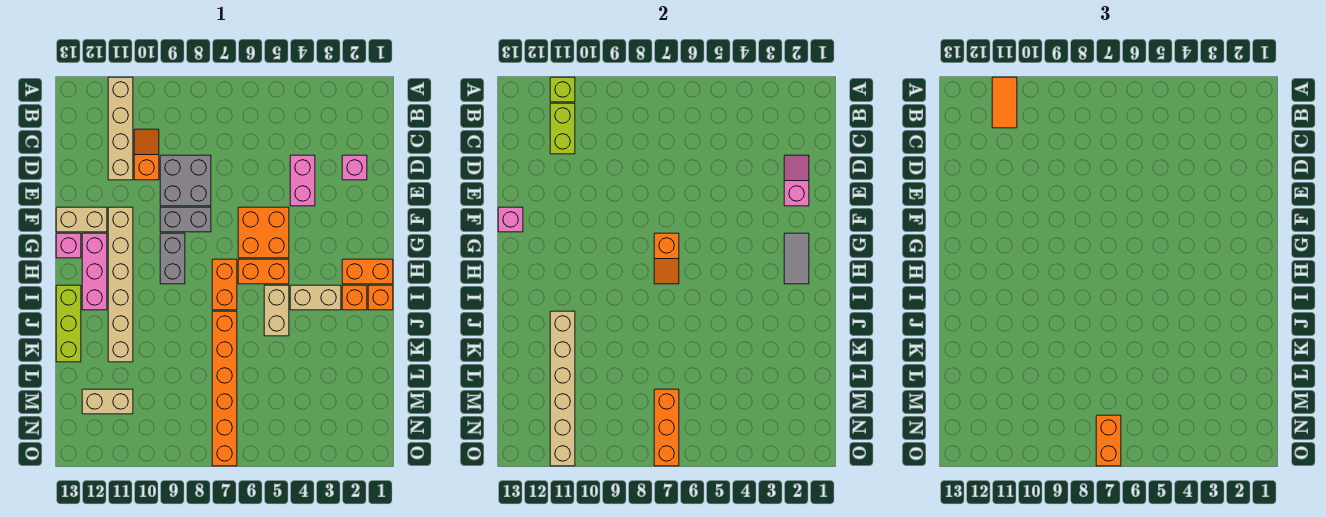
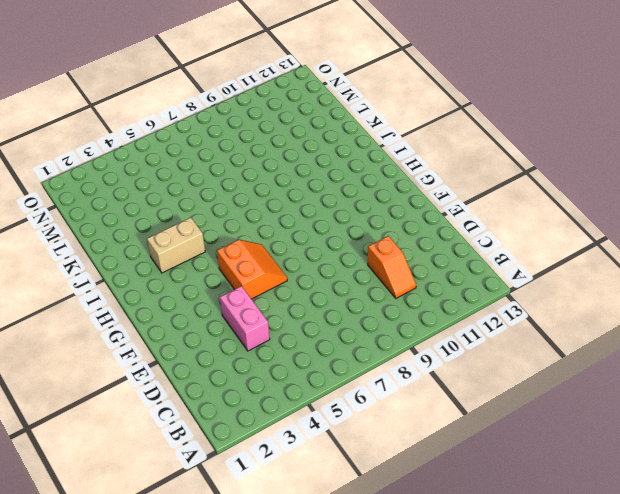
orange slope F5:G6 level 1 top 5 -> orange brick F5:G6 level 1
none -> tan brick A11:D11 level 1
none -> pink brick D2 level 1
none -> grey brick D8:E9 level 1
none -> grey brick F8:F9 level 1

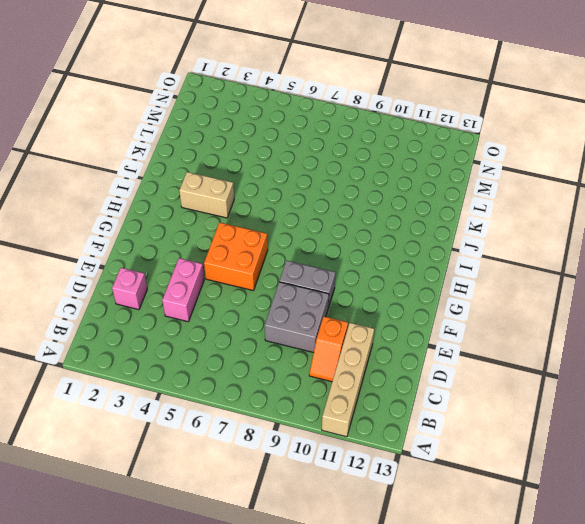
none -> tan brick F11:K11 level 1
none -> tan brick F12:F13 level 1
none -> grey brick G9:H9 level 1
none -> pink brick G12:I12 level 1

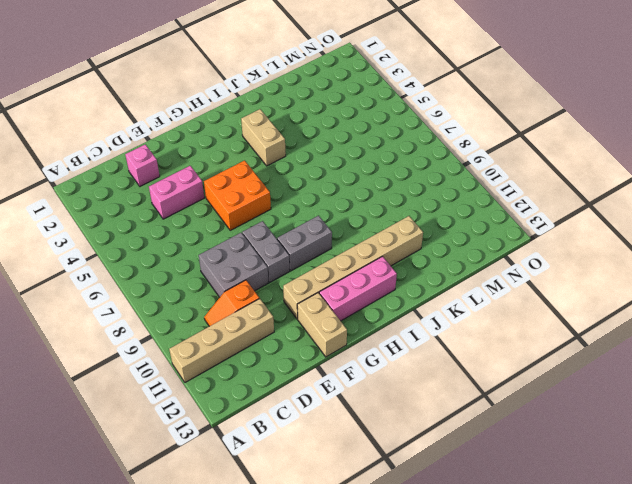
none -> pink brick G13 level 1
none -> orange brick H1:H2 level 1
none -> orange brick H5:H6 level 1
none -> orange brick H7:I7 level 1

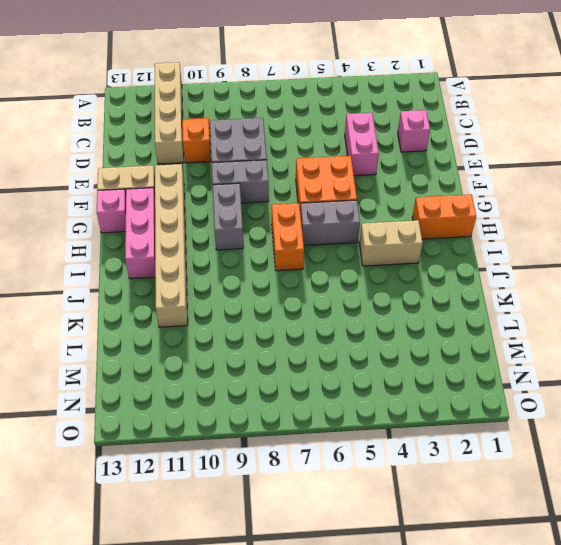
grey brick H5:H6 level 1 -> orange brick H5:H6 level 1
none -> orange brick I1 level 1
none -> orange brick I2 level 1
none -> tan brick I5:J5 level 1
none -> lime brick I13:K13 level 1

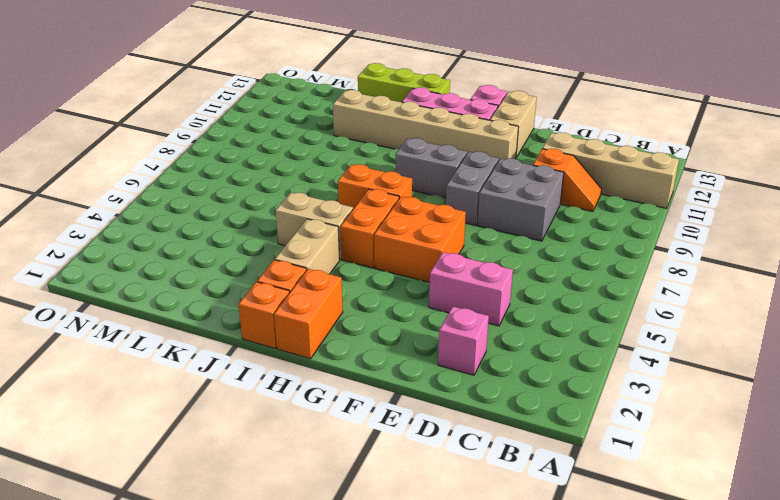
none -> orange brick J7:O7 level 1
none -> tan brick M11:M12 level 1
none -> lime brick A11 level 2
none -> lime brick B11:C11 level 2

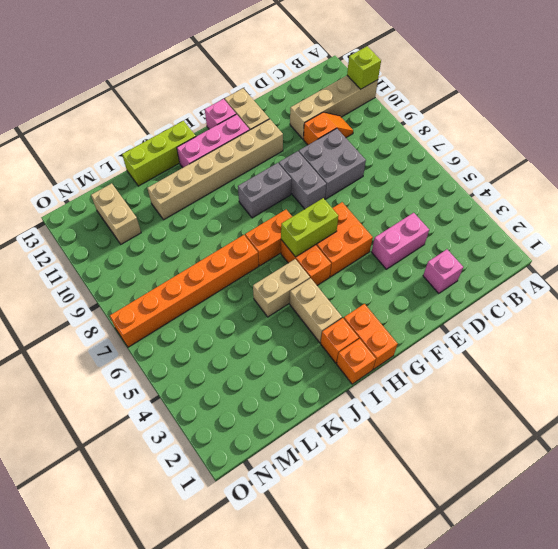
lime brick G6:H6 level 2 -> lime brick B11:C11 level 2
none -> pink slope D2:E2 level 2 top E
none -> pink brick F13 level 2
none -> grey tile G2:H2 level 2
none -> orange slope G7:H7 level 2 top G

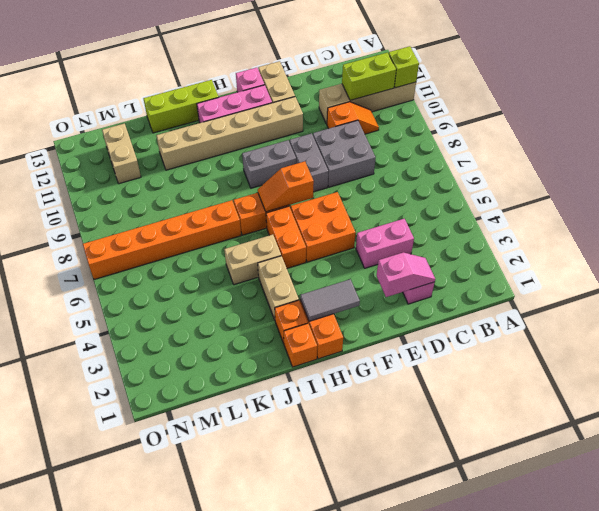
none -> pink brick F13 level 2
none -> tan brick J11:O11 level 2
none -> orange brick M7:O7 level 2
none -> orange tile A11:B11 level 3

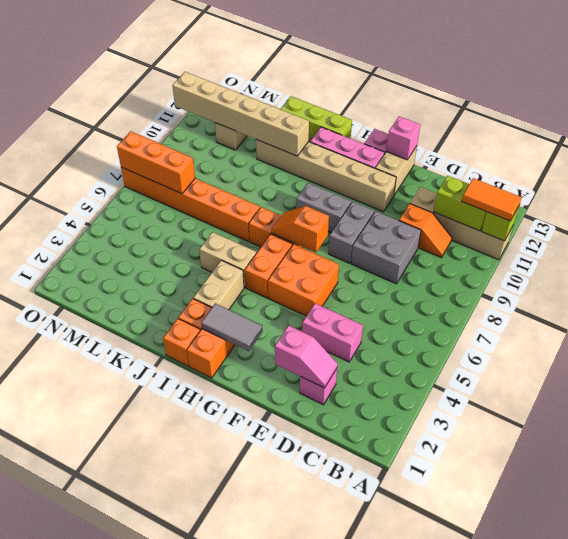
none -> orange brick N7:O7 level 3

